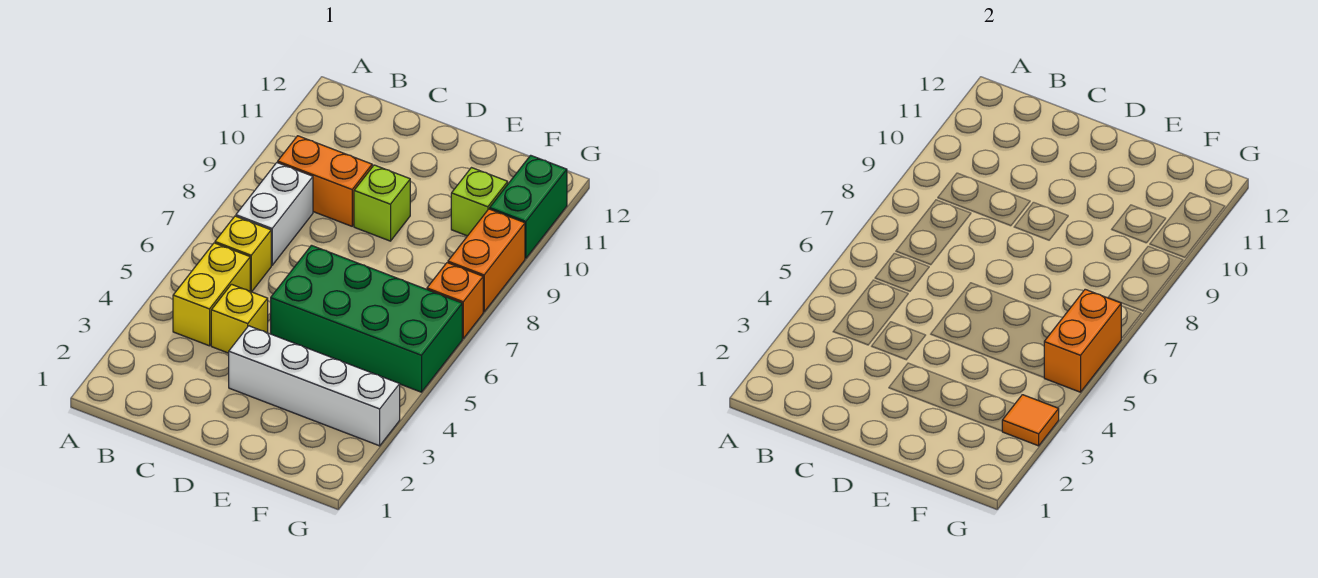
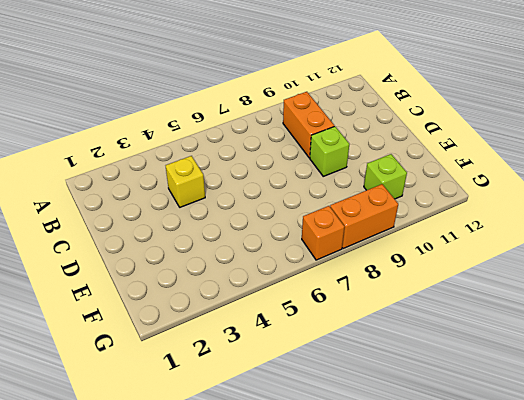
none -> yellow brick B4:B5 level 1
none -> yellow brick B6 level 1
none -> white brick B7:B8 level 1

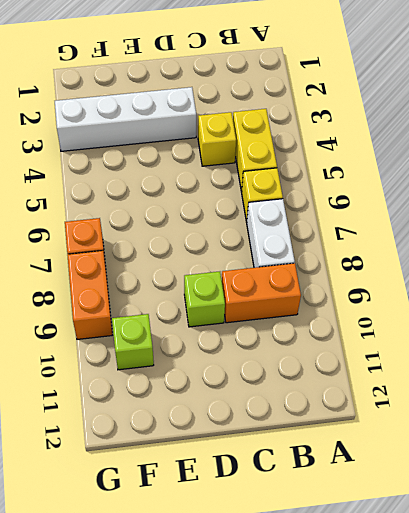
none -> green brick D5:G6 level 1
none -> green brick G10:G11 level 1
none -> orange tile G3 level 2

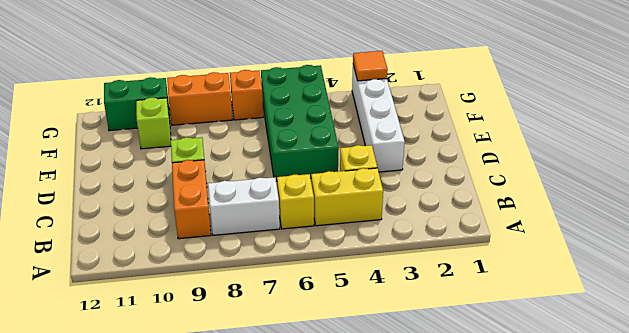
none -> orange brick G5:G6 level 2

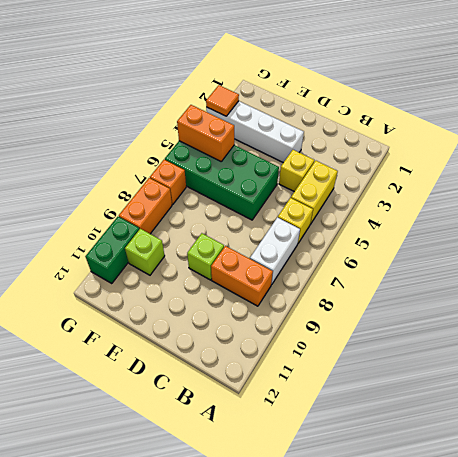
orange brick F5:G5 level 2 -> orange brick G5:G6 level 2

